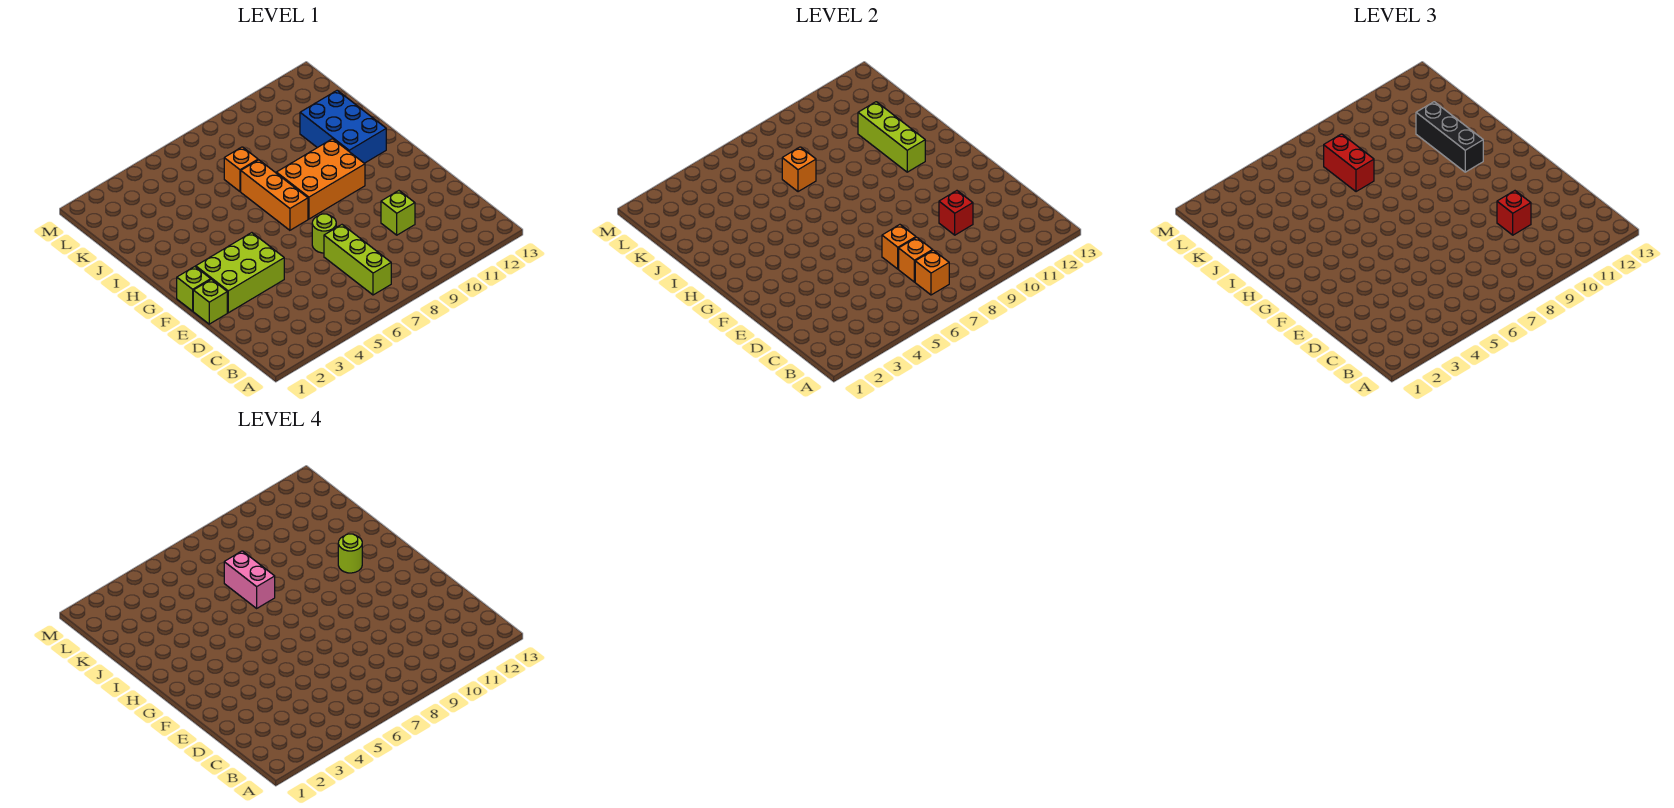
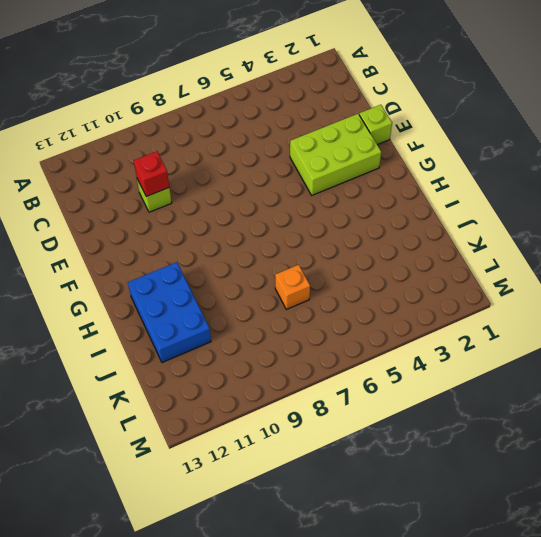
none -> lime brick B7:D7 level 1
none -> lime round brick E7 level 1
none -> lime brick F1 level 1

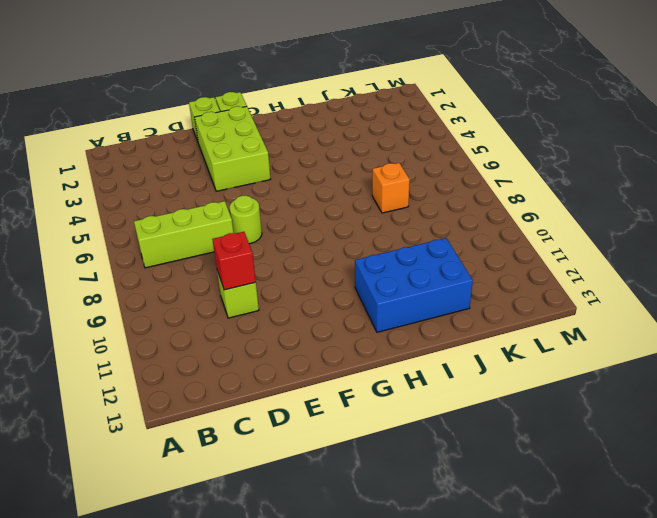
none -> orange brick G7:I7 level 1
none -> orange brick G8:H10 level 1
none -> orange brick B7 level 2

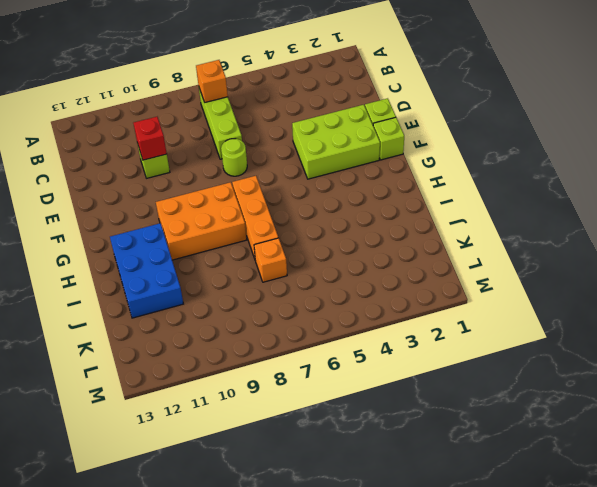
none -> orange brick C7 level 2
none -> orange brick D7 level 2
none -> lime brick H11:J11 level 2

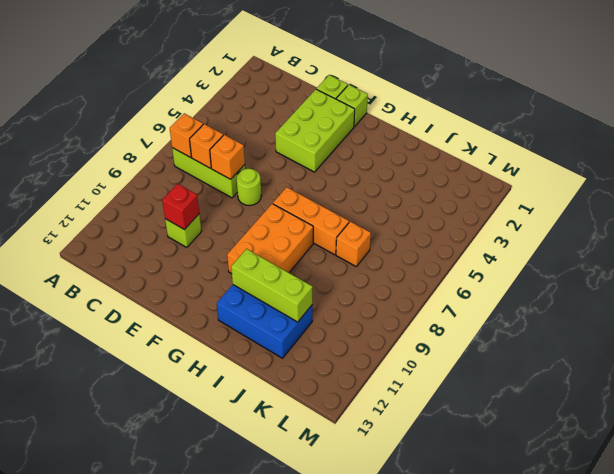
none -> orange brick J7 level 2
none -> red brick D10 level 3
none -> black brick H11:J11 level 3

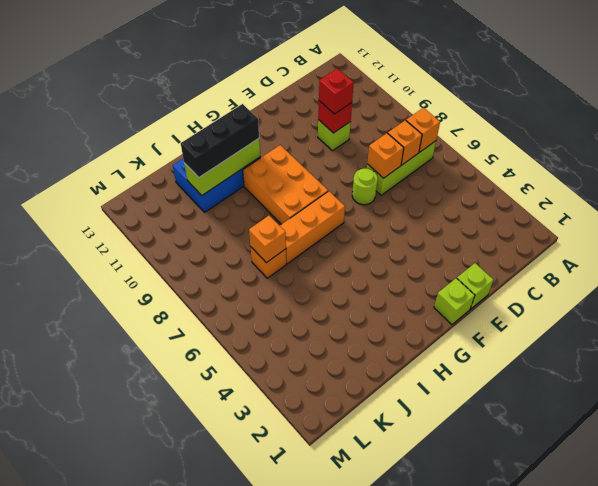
none -> lime brick E2:F4 level 1
none -> red brick J7:K7 level 3
none -> lime round brick H11 level 4

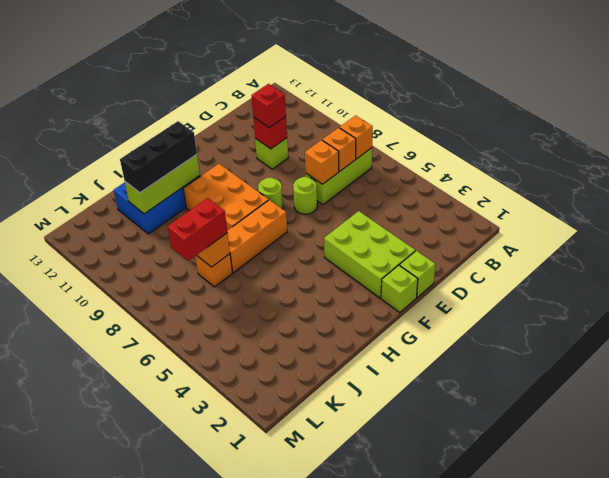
lime round brick F8 level 1 -> lime round brick H11 level 4
none -> pink brick I7:J7 level 4

